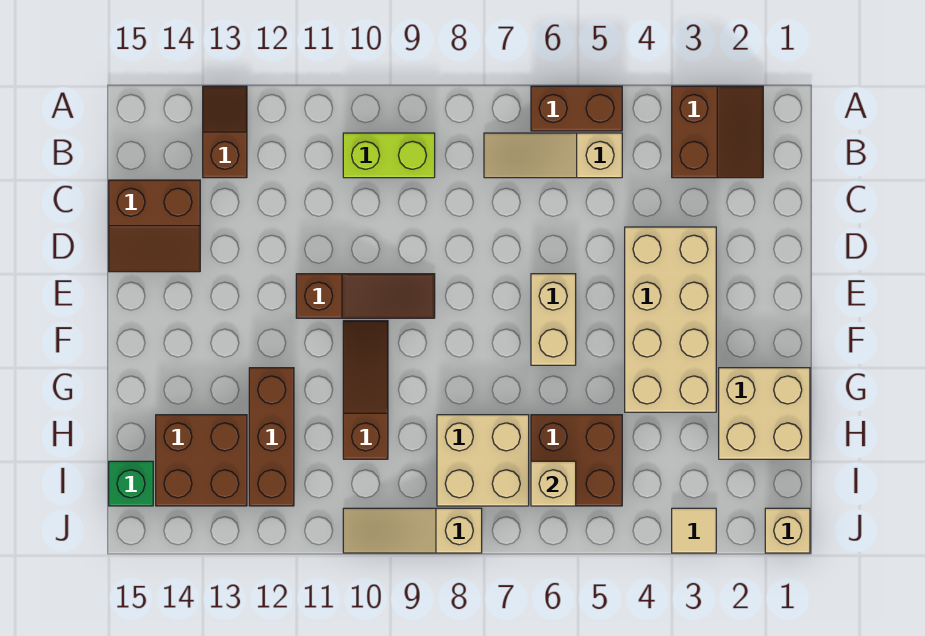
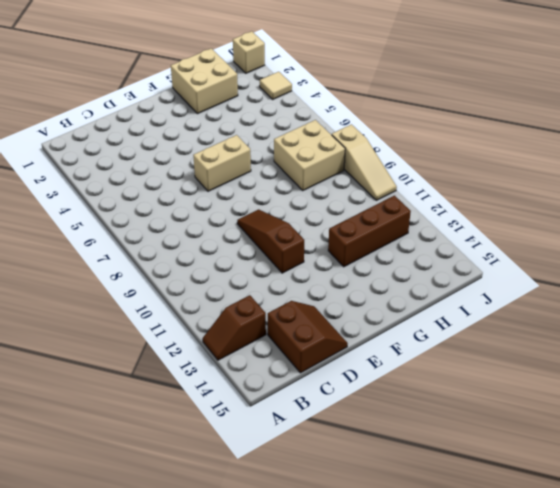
none -> brown slope A2:B3 level 1 top 3
none -> brown brick A5:A6 level 1
none -> tan slope B5:B7 level 1 top 5

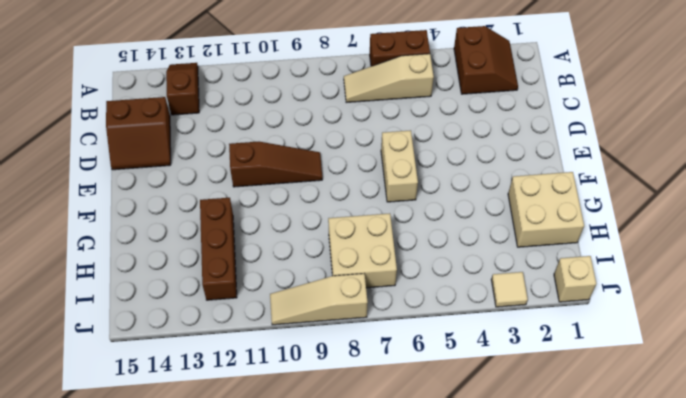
none -> lime brick B9:B10 level 1
none -> tan brick D3:G4 level 1
none -> brown slope F10:H10 level 1 top H

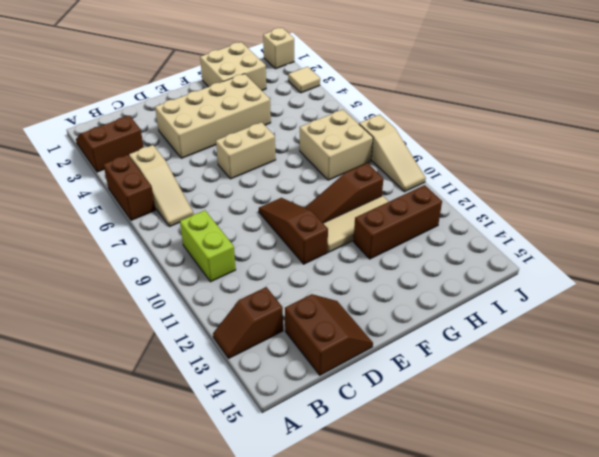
tan tile F11:H11 level 1 -> none
none -> brown brick H5:I6 level 1
none -> brown brick H13:I14 level 1
none -> green brick I15 level 1

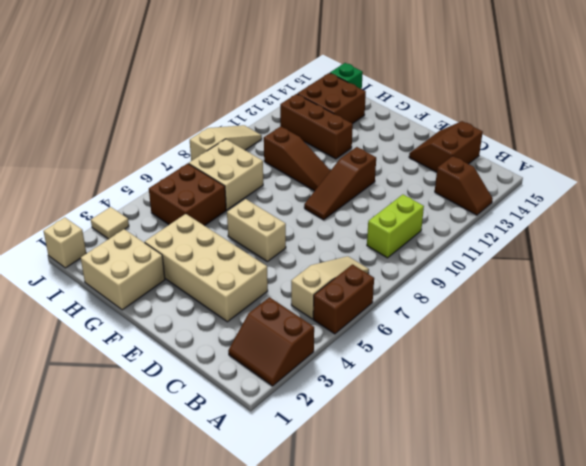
none -> tan brick I6 level 2

